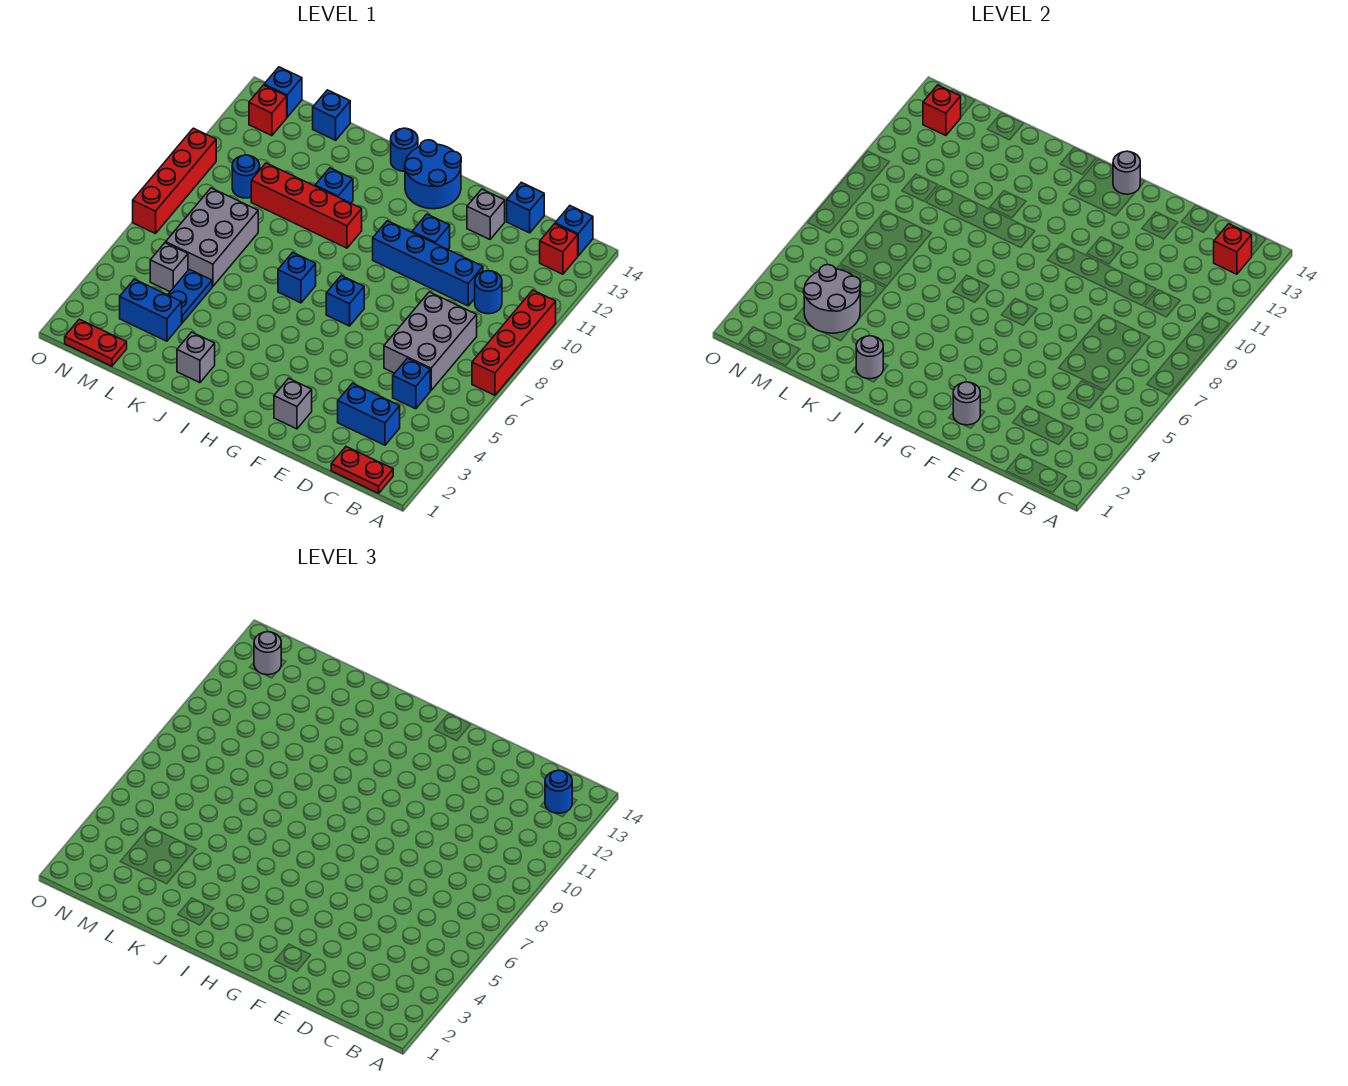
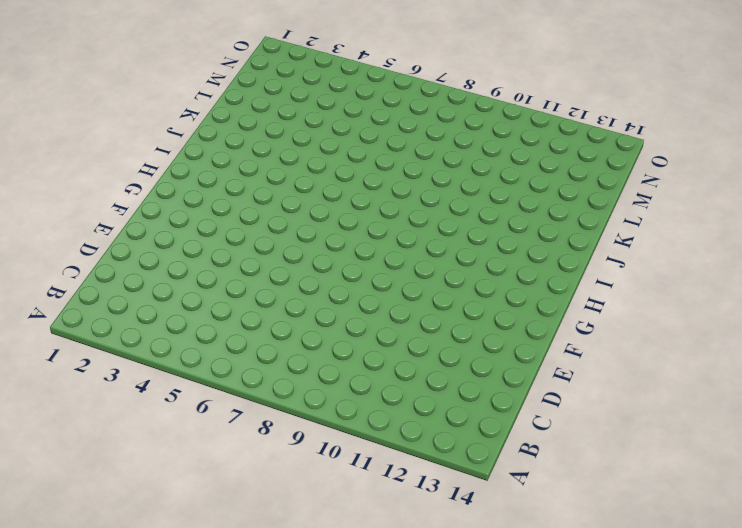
none -> red brick A7:A10 level 1
none -> red plate B1:C1 level 1
none -> red brick B13 level 1
none -> blue brick B14 level 1

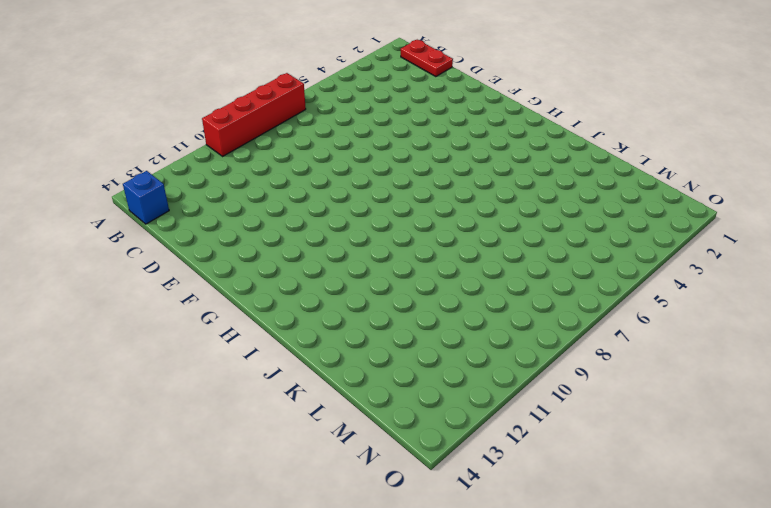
none -> red brick B13 level 1
none -> blue brick C3:D3 level 1
none -> blue brick C5 level 1
none -> grey brick C6:D8 level 1

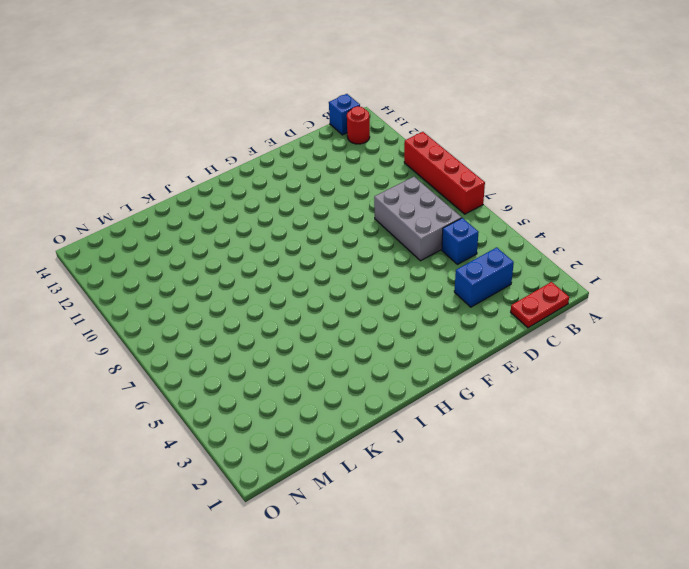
red round brick B13 level 1 -> red brick B13 level 1
none -> blue round brick C10 level 1
none -> blue brick D10:G10 level 1
none -> blue brick D14 level 1
none -> grey brick E13 level 1

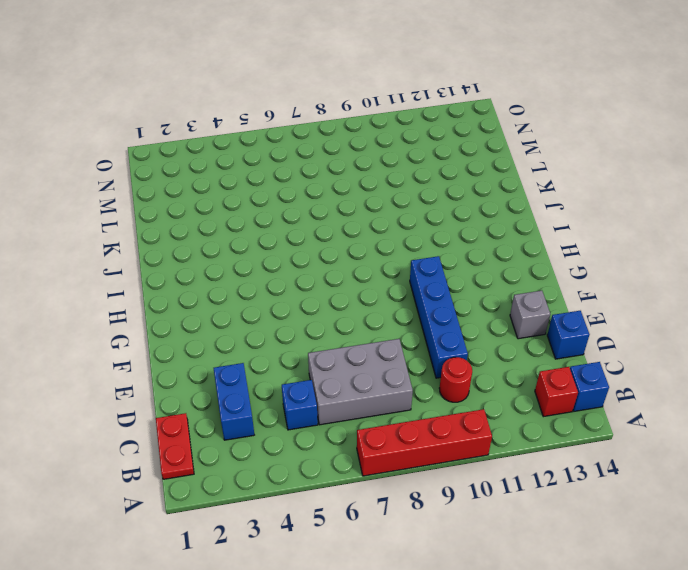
red round brick C10 level 1 -> blue round brick C10 level 1
none -> grey brick F2 level 1
none -> blue brick F11 level 1
none -> blue brick G7 level 1
none -> blue round brick G13:H14 level 1

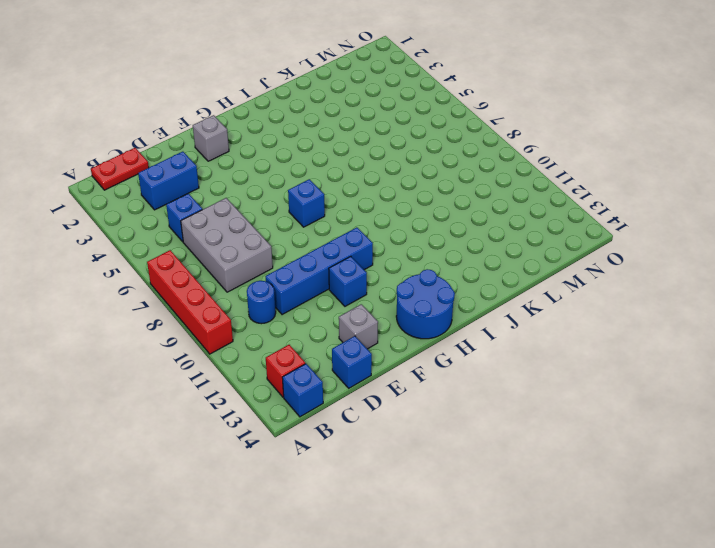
none -> blue brick I7 level 1
none -> red brick I10:L10 level 1
none -> blue round brick I14 level 1
none -> grey brick J2 level 1

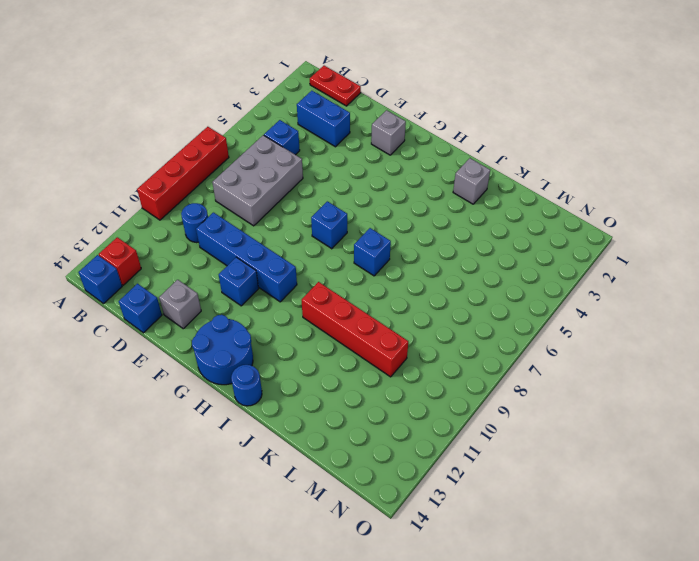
none -> blue brick J11 level 1
none -> blue brick L3:M3 level 1
none -> blue plate L4:L5 level 1
none -> grey brick L6:M8 level 1

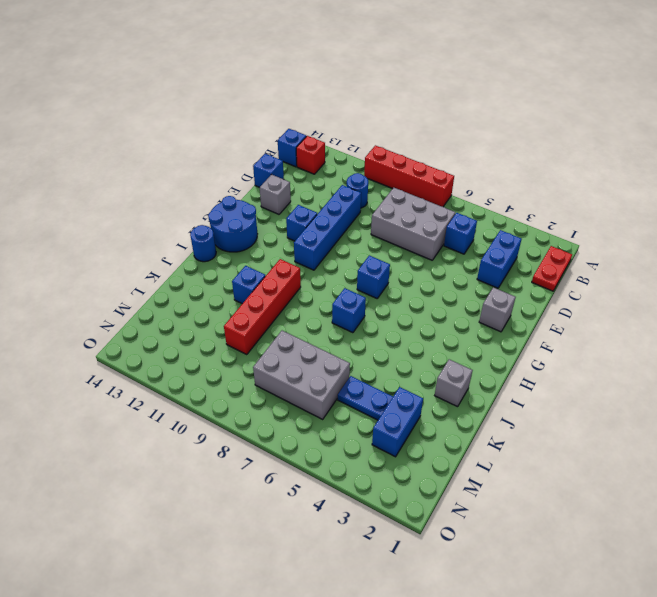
none -> blue brick L14 level 1
none -> red plate M1:N1 level 1
none -> grey brick M5 level 1
none -> blue round brick M10 level 1

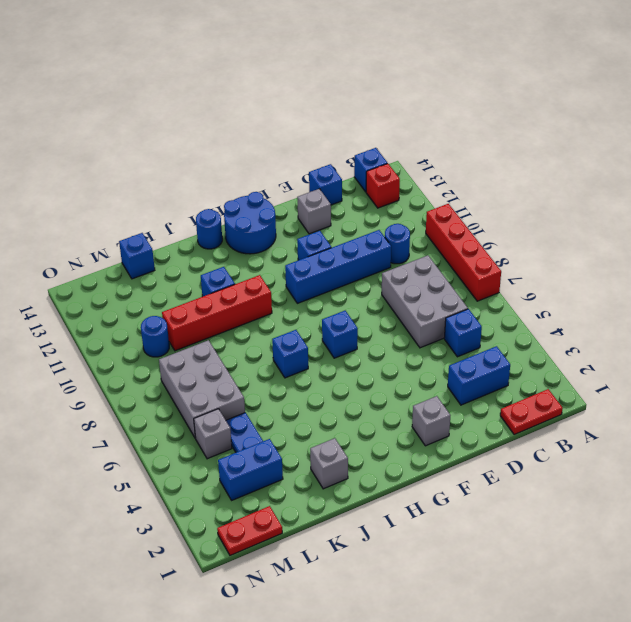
none -> red brick N13 level 1
none -> blue brick N14 level 1
none -> red brick O7:O10 level 1
none -> red brick B13 level 2

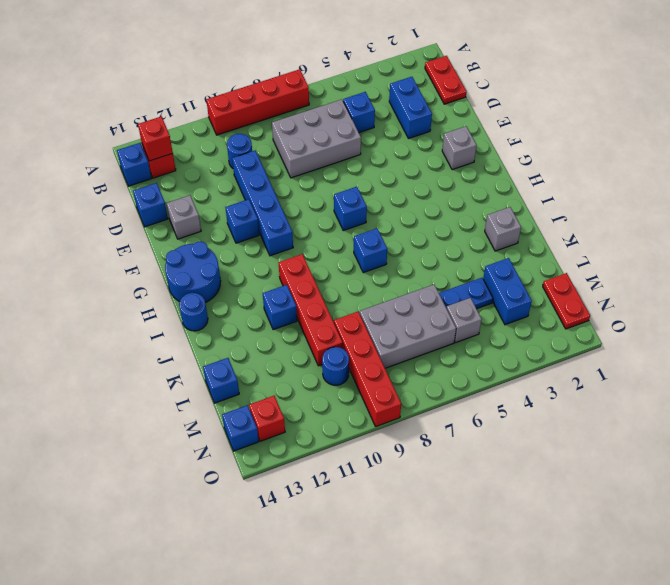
red brick L9:O9 level 1 -> red brick O7:O10 level 1
none -> grey round brick F2 level 2
none -> grey round brick G14 level 2
none -> grey round brick J2 level 2
none -> grey round brick L3:M4 level 2

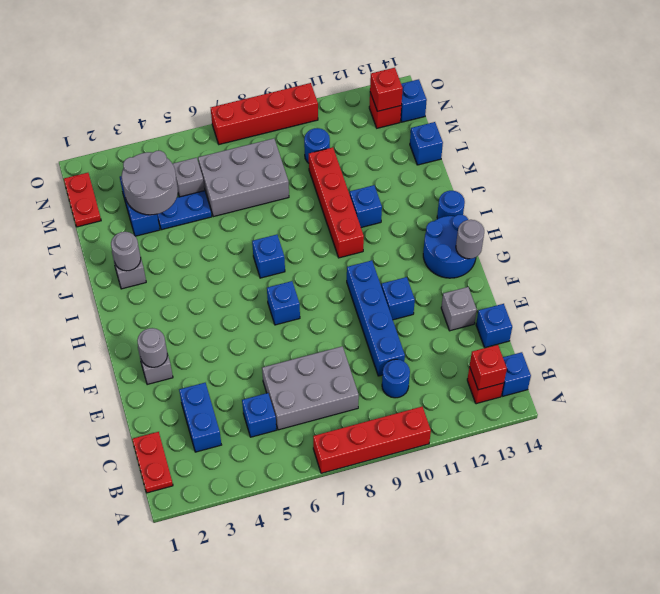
none -> blue round brick B13 level 3
none -> grey round brick N13 level 3

